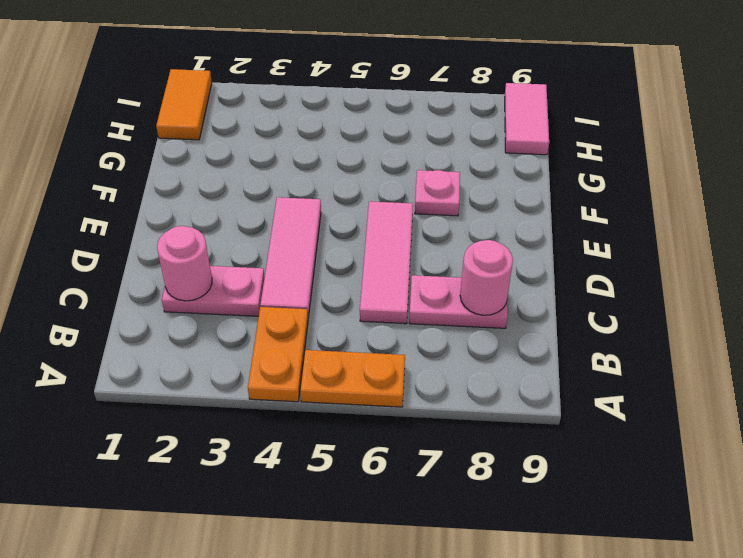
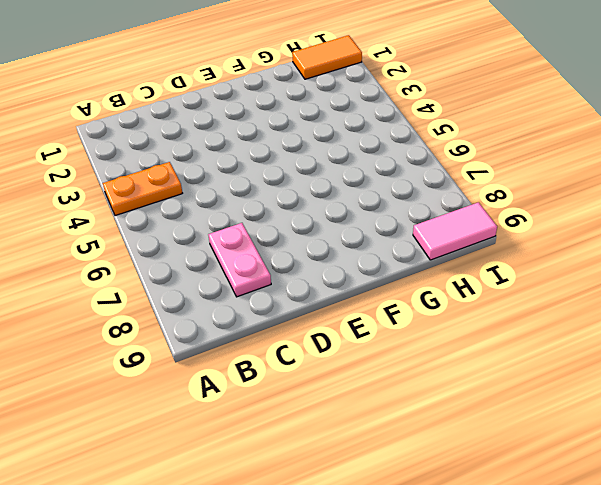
none -> orange plate A5:A6 level 1
none -> pink plate C2:C3 level 1

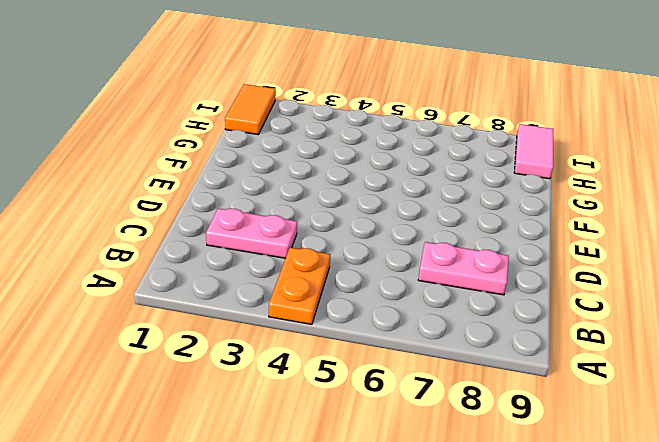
none -> orange plate A5:A6 level 1
none -> pink tile C4:E4 level 1

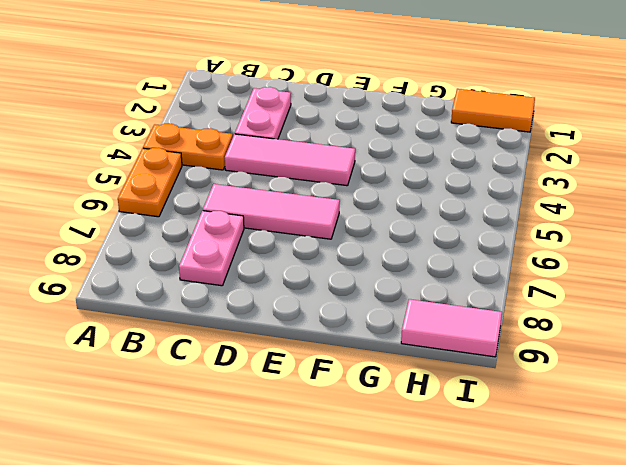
none -> pink plate F7 level 1
none -> pink round brick C2 level 2

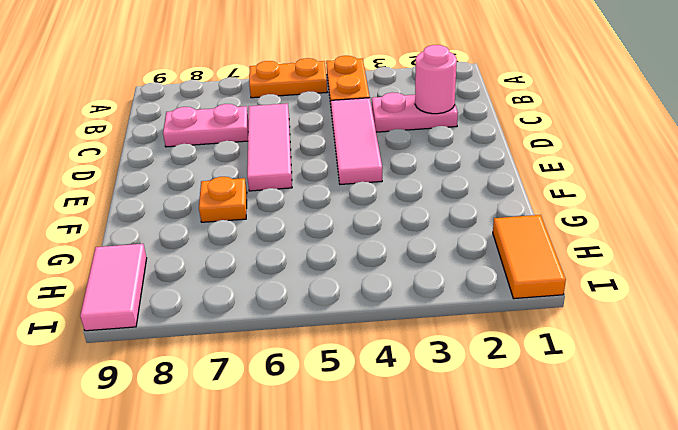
orange plate F7 level 1 -> pink plate F7 level 1
none -> pink round brick C8 level 2

